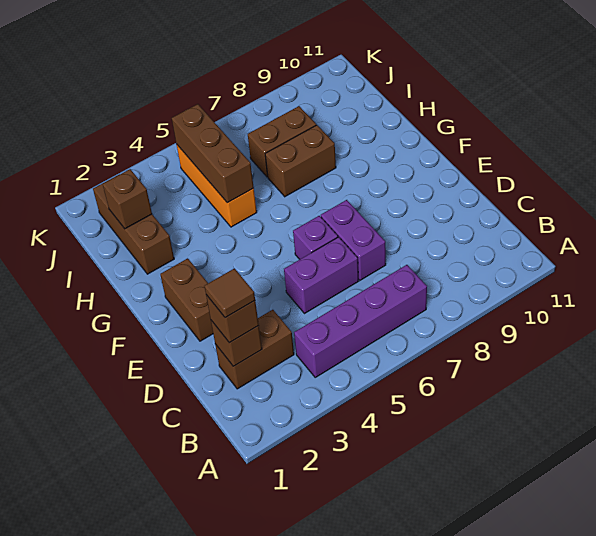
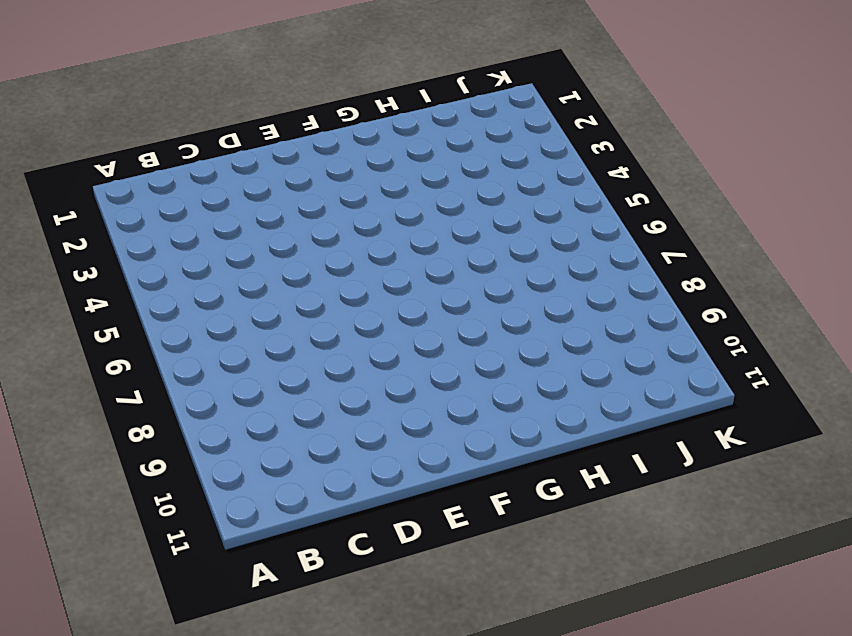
none -> purple brick B4:B7 level 1
none -> brown brick C2:C3 level 1
none -> purple brick D5:D6 level 1

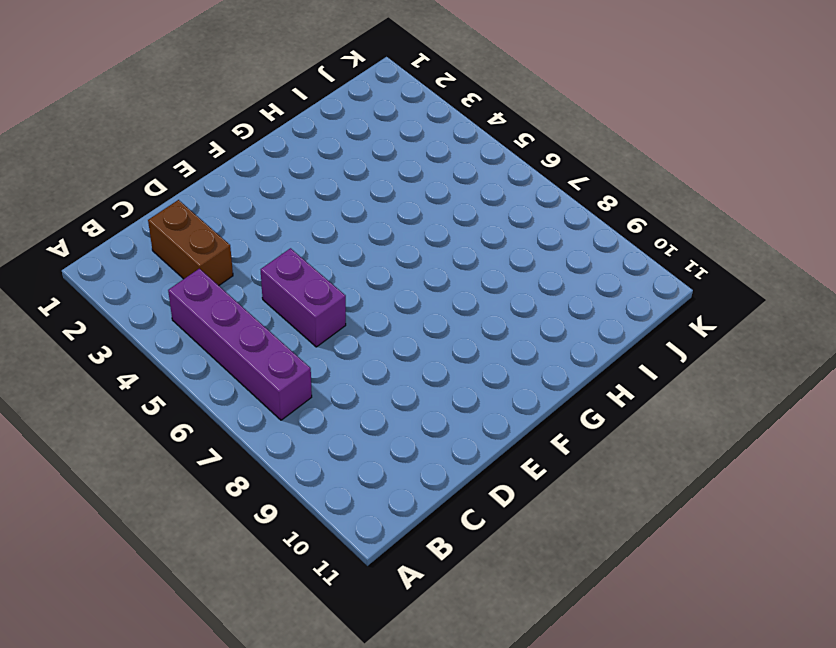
none -> purple brick D7:E7 level 1
none -> brown brick E2:F2 level 1
none -> purple brick E6 level 1

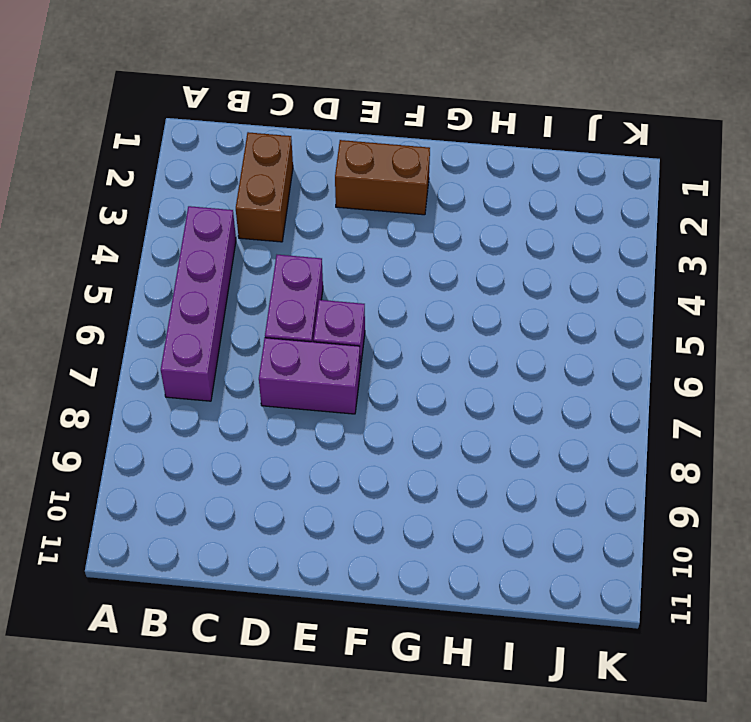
none -> brown brick H2:J2 level 1
none -> orange brick H5:J5 level 1
none -> brown brick H7:H8 level 1

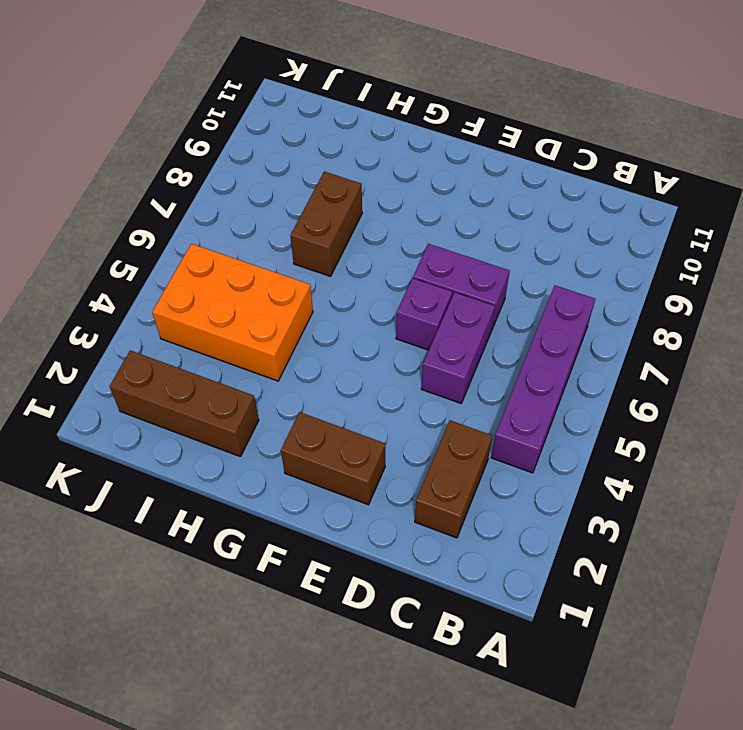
orange brick H4:J5 level 1 -> orange brick H5:J5 level 1
none -> brown brick I7:I8 level 1
none -> brown brick C2 level 2
none -> brown brick H5:J5 level 2

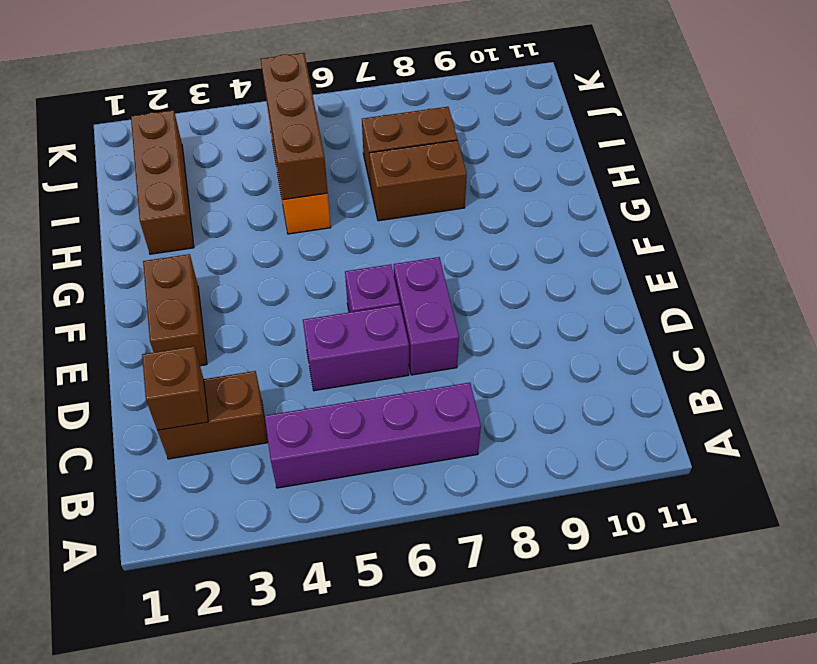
none -> brown brick I2 level 2
none -> brown brick C2 level 3
none -> brown tile C2 level 4

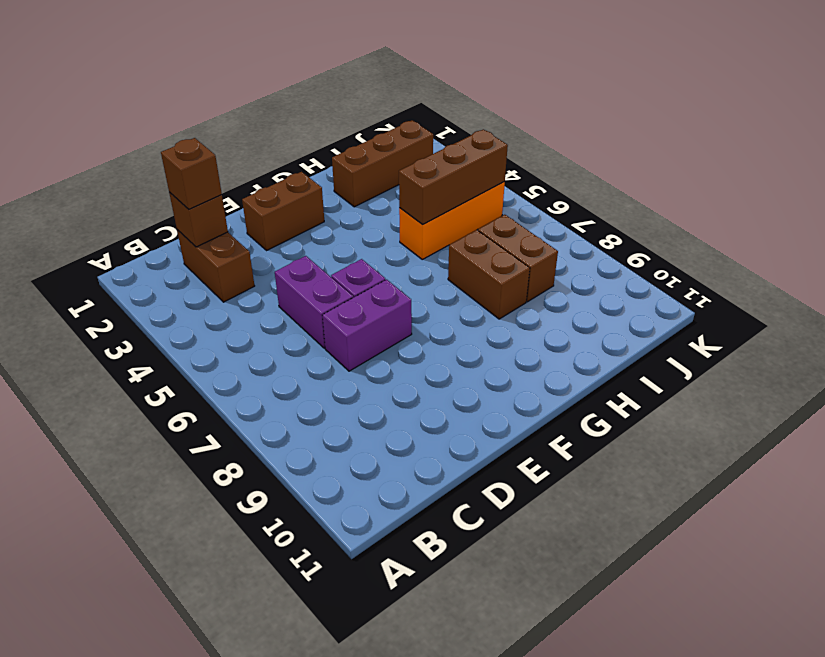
none -> purple brick B4:B7 level 1
none -> brown brick I2 level 2
none -> brown tile C2 level 4

